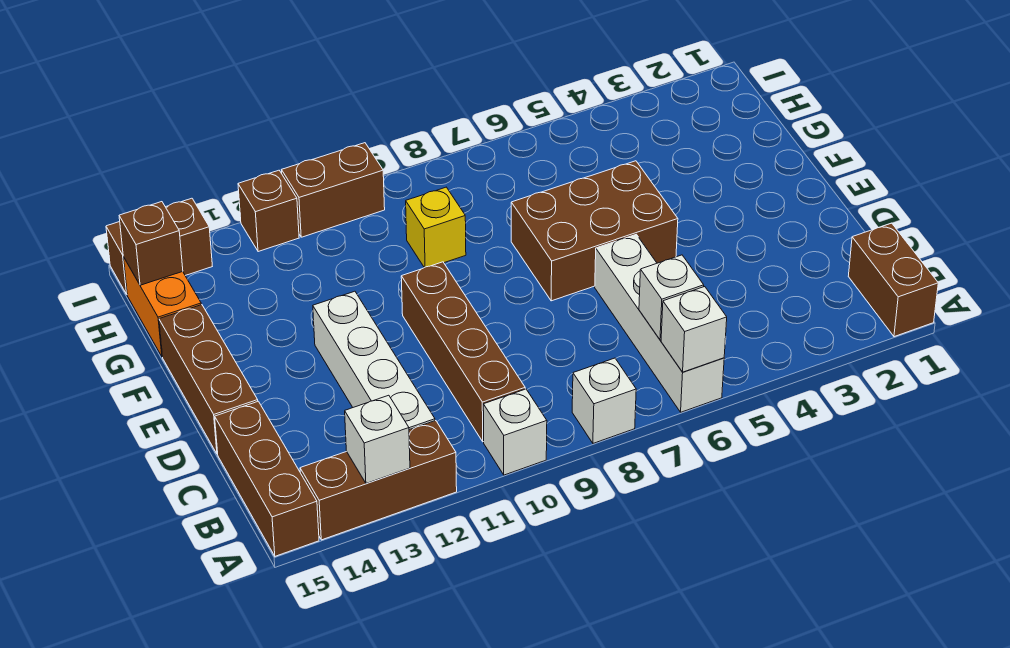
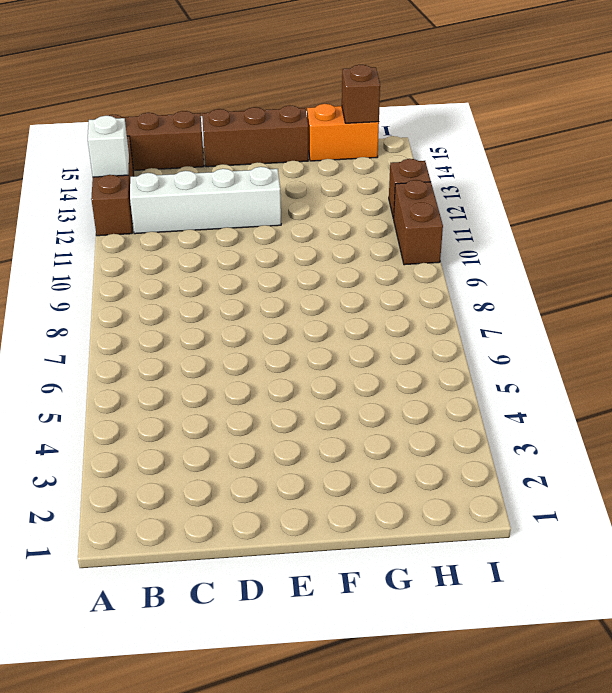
none -> brown brick A1:B1 level 1
none -> white brick A6:D6 level 1
none -> white brick A8 level 1

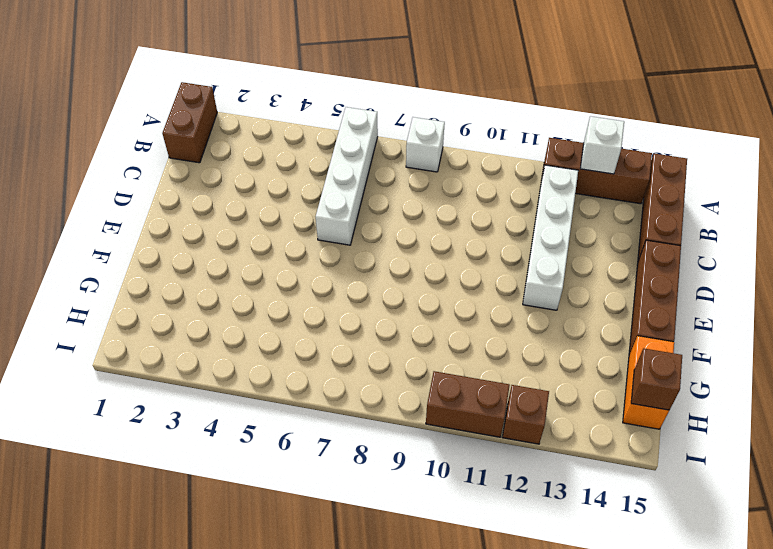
none -> white brick A10 level 1
none -> brown brick B10:E10 level 1
none -> brown brick E5:F7 level 1

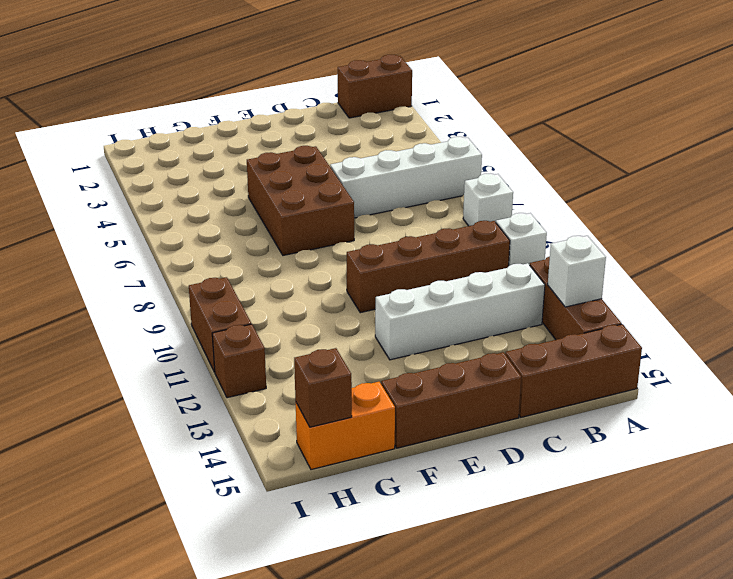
none -> yellow brick G9 level 1
none -> brown brick I14:I15 level 1
none -> white brick A6 level 2

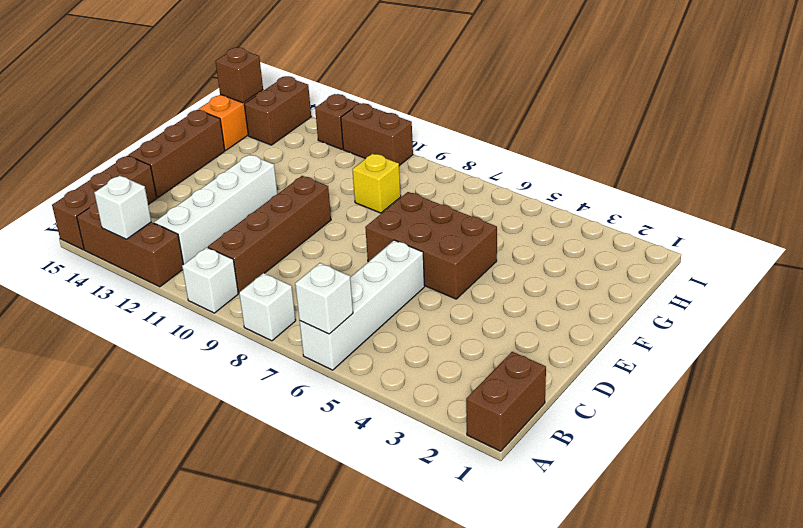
brown brick H14:I14 level 1 -> brown brick I14:I15 level 1
none -> white brick B6 level 2

